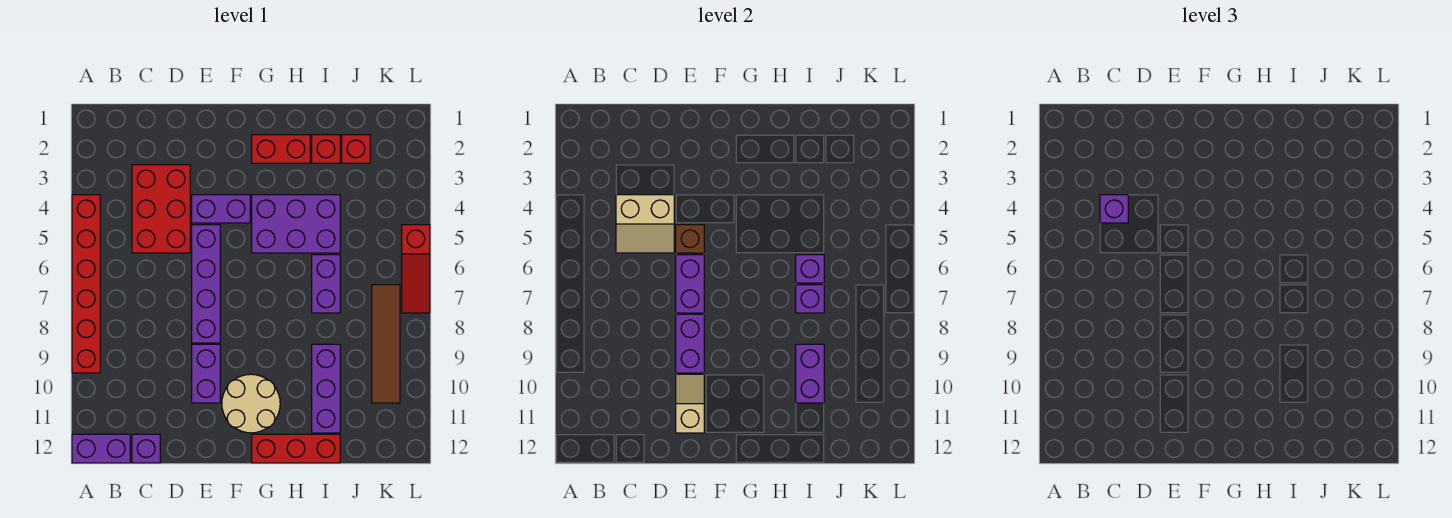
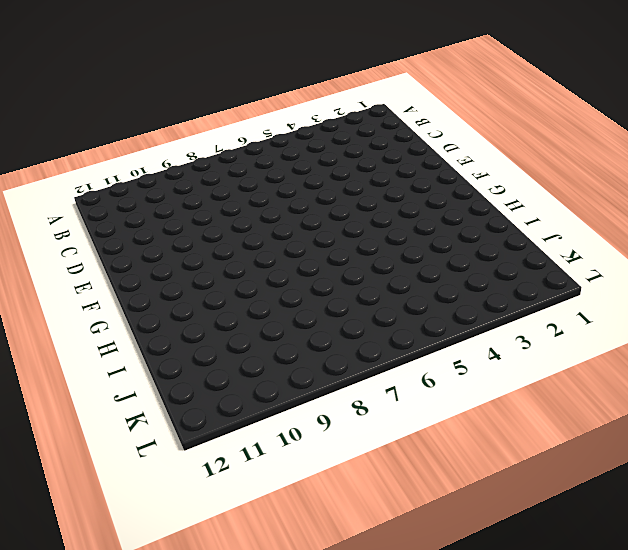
none -> red brick A4:A9 level 1
none -> purple brick A12:B12 level 1
none -> red brick C3:D5 level 1

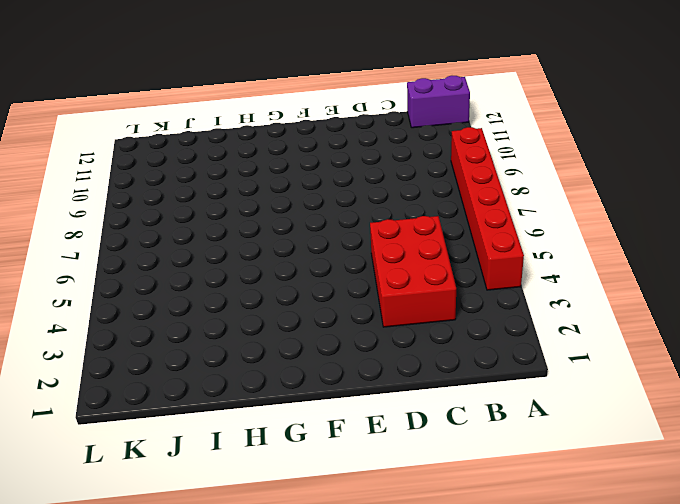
none -> purple brick C12 level 1
none -> purple brick E4:F4 level 1
none -> purple brick E5:E8 level 1

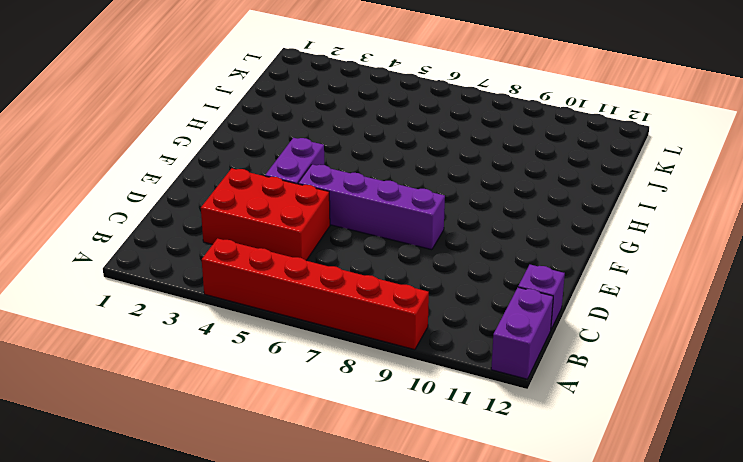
none -> purple brick E9:E10 level 1
none -> tan round brick F10:G11 level 1
none -> red brick G2:H2 level 1

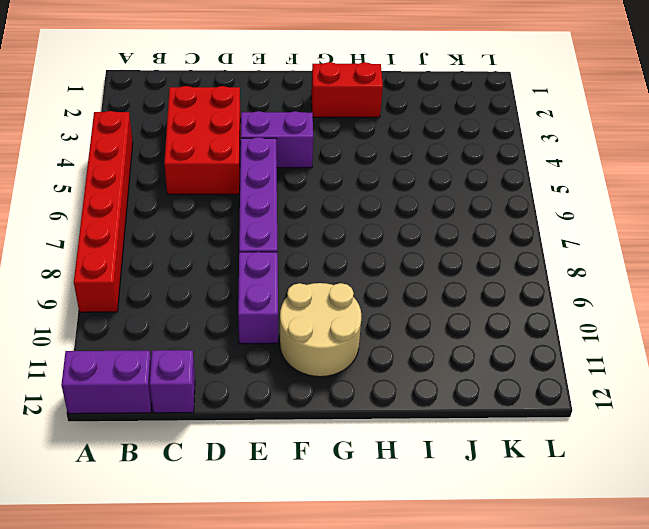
none -> purple brick G4:I5 level 1
none -> red brick G12:I12 level 1
none -> red brick I2 level 1

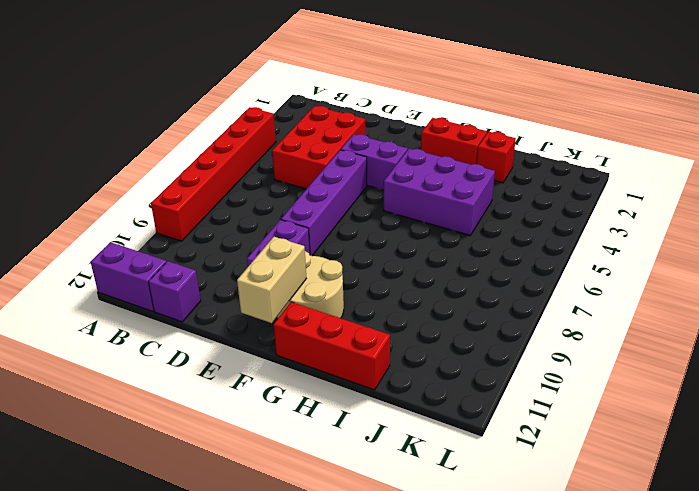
tan brick F11:F12 level 2 -> none
none -> purple brick I6:I7 level 1
none -> purple brick I9:I11 level 1
none -> red brick J2 level 1

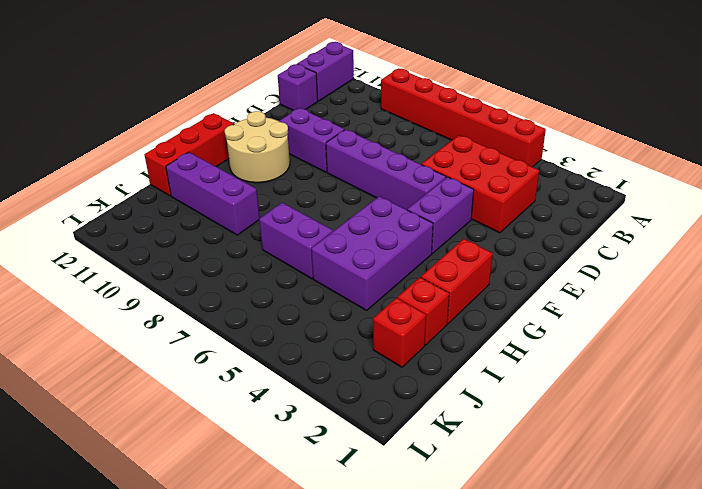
none -> brown tile K7:K10 level 1
none -> red slope L5:L7 level 1 top 5
none -> tan slope C4:D5 level 2 top 4

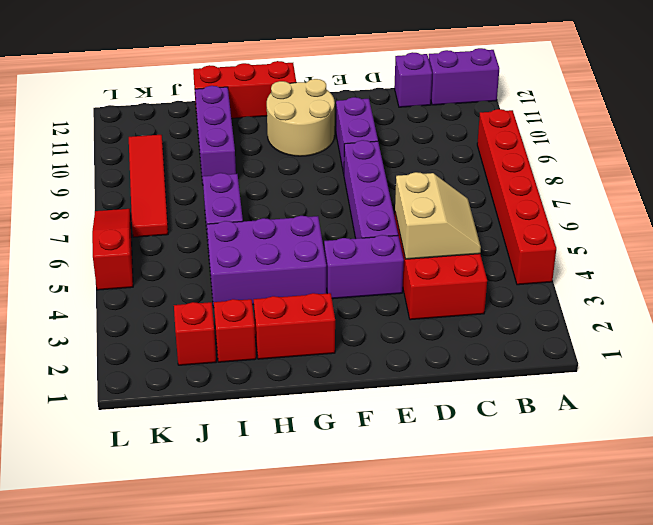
tan slope C4:D5 level 2 top D -> tan slope C4:D5 level 2 top 4
red tile K7:K10 level 1 -> brown tile K7:K10 level 1
none -> brown brick E5 level 2
none -> purple brick E6:E7 level 2
none -> purple brick E8:E9 level 2

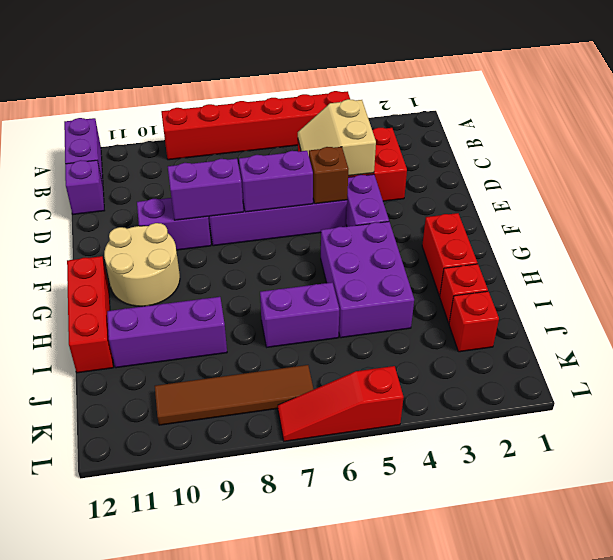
none -> tan slope E10:E11 level 2 top 11
none -> purple brick I6 level 2
none -> purple brick I7 level 2

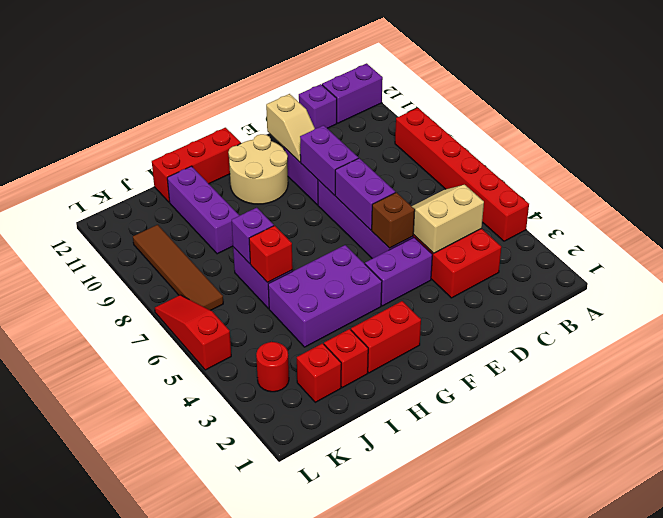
red brick I6 level 2 -> purple brick I6 level 2
red round brick K3 level 1 -> none
none -> purple brick I9:I10 level 2
none -> purple brick C4 level 3

